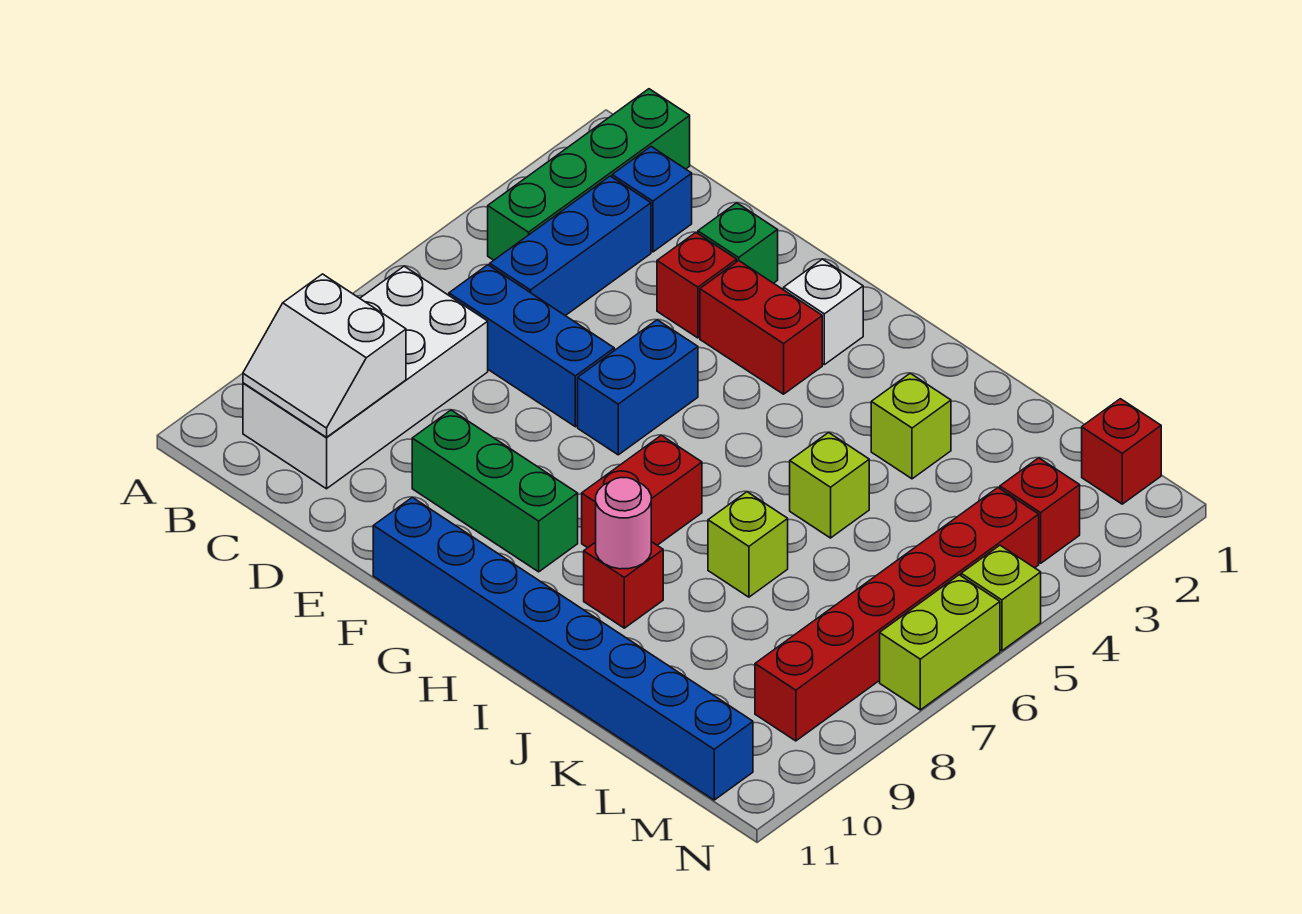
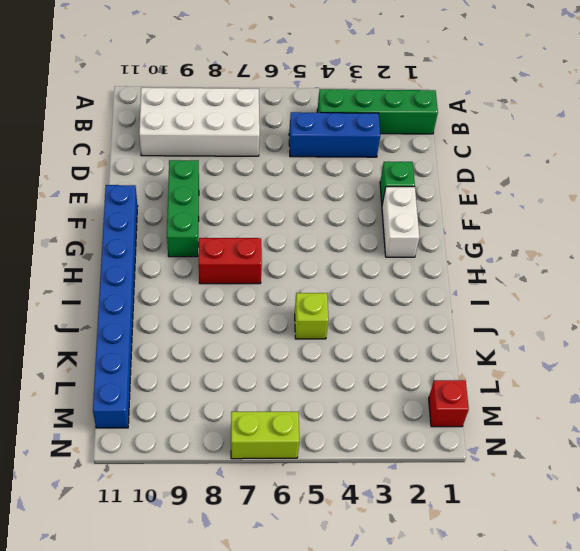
white brick F2:G2 level 1 -> white brick G2 level 1
none -> blue brick C2 level 1
none -> blue brick C6:E6 level 1
none -> red brick E3 level 1

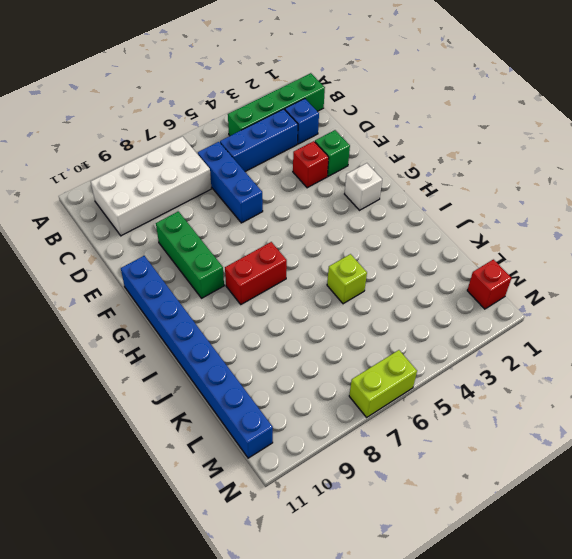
none -> red brick F3:G3 level 1
none -> blue brick F5:F6 level 1
none -> red brick I9 level 1

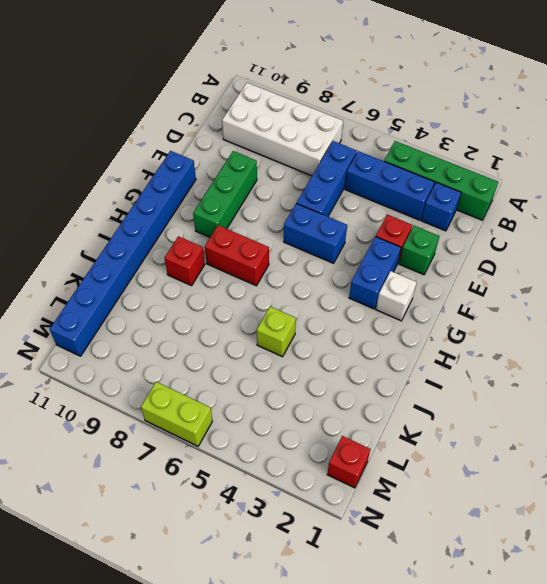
blue brick F3:G3 level 1 -> red brick F3:G3 level 1
none -> lime brick J3 level 1
none -> lime brick J7 level 1
none -> red brick M3 level 1

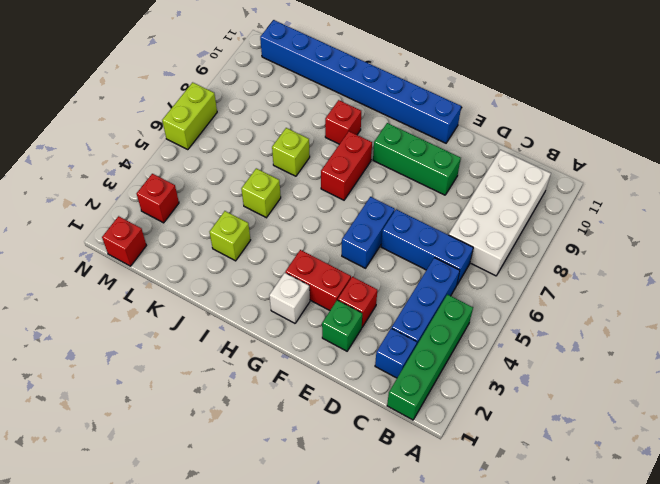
none -> red brick M4:M9 level 1
none -> lime brick N5 level 1
none -> white slope B9:C10 level 2 top 9

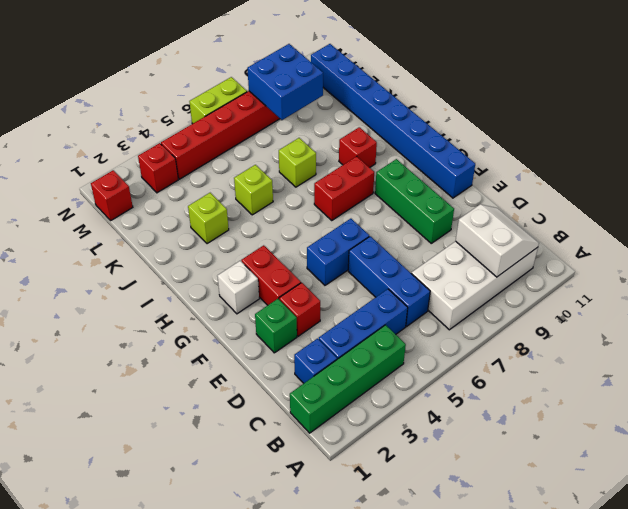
blue brick L8:M9 level 2 -> none
none -> lime brick N5 level 1
none -> pink round brick I9 level 2

